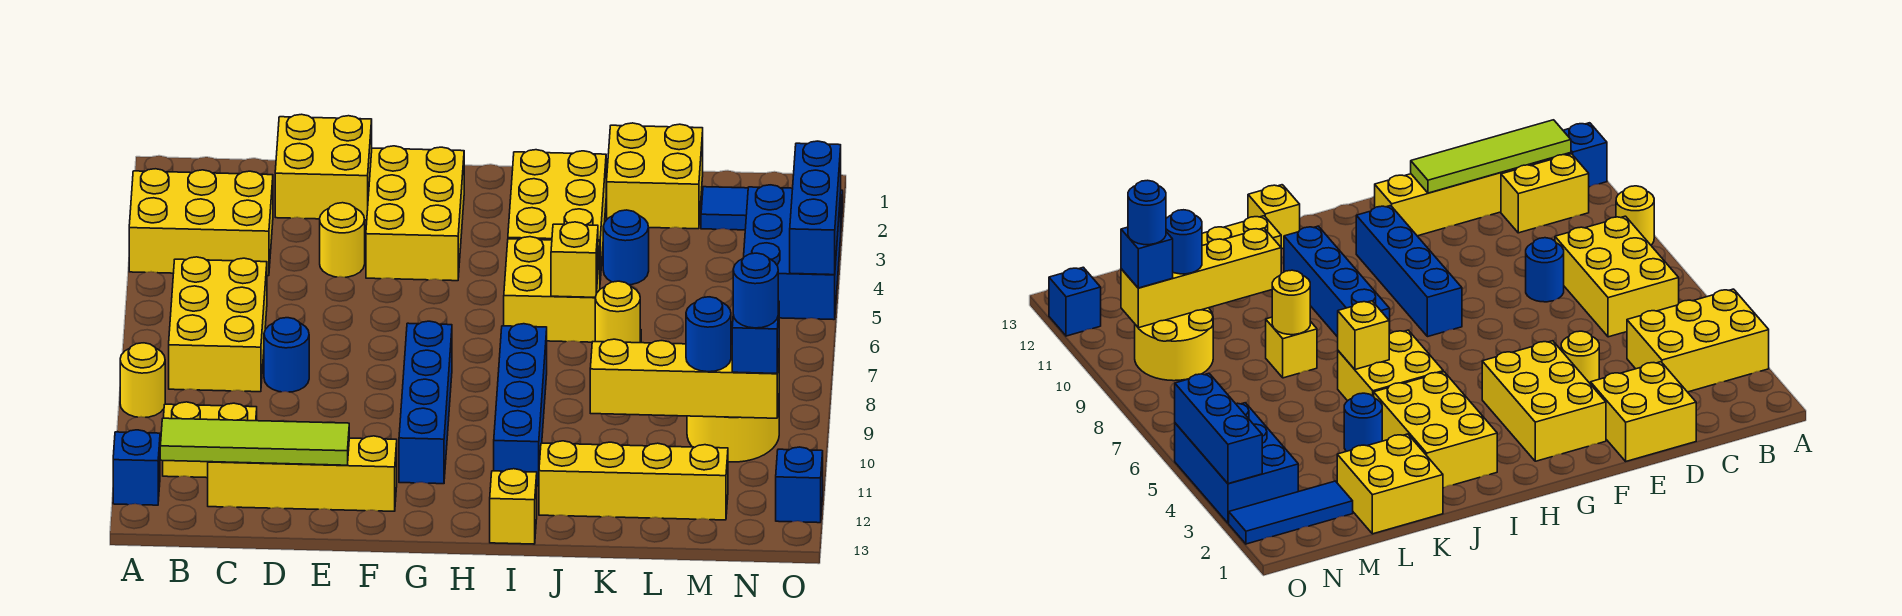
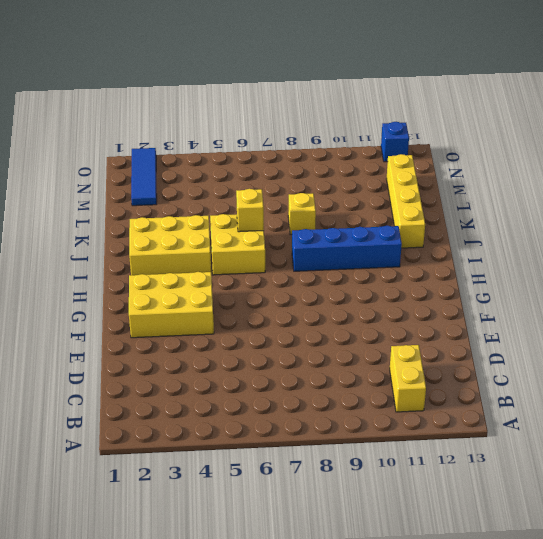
none -> yellow brick A3:C4 level 1
none -> yellow round brick A9 level 1
none -> blue brick A12 level 1
none -> yellow brick B6:C8 level 1

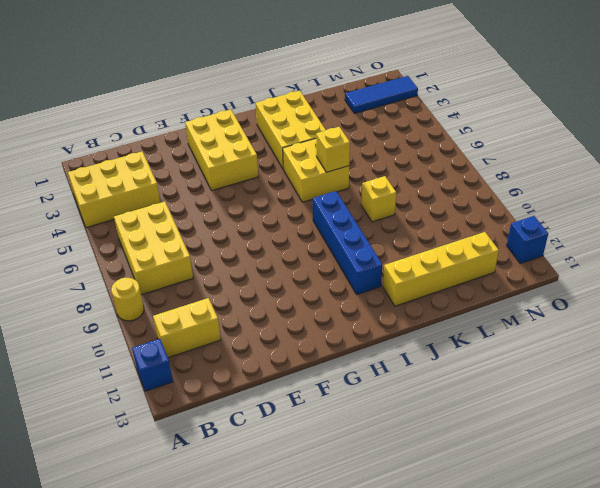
none -> yellow brick C12:F12 level 1
none -> yellow brick D1:E2 level 1
none -> blue round brick D8 level 1
none -> yellow round brick E4 level 1

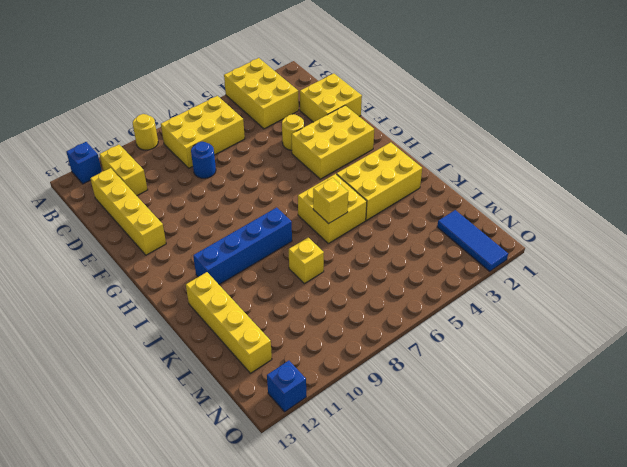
none -> blue brick G8:G11 level 1
none -> yellow brick I13 level 1
none -> yellow brick K1:L2 level 1
none -> blue round brick K4 level 1

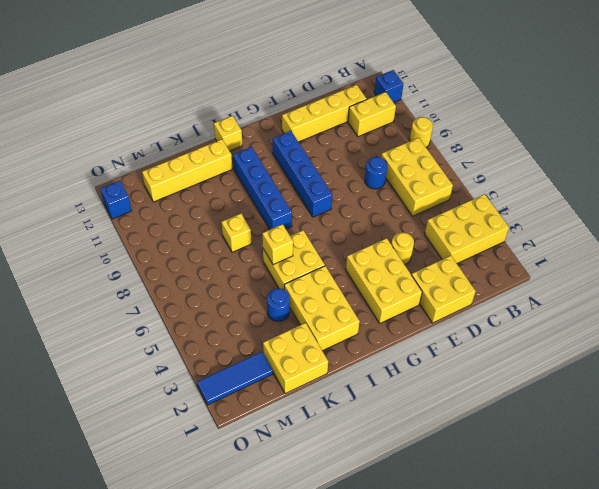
none -> yellow round brick M9:N10 level 1
none -> blue brick N3:O5 level 1
none -> lime tile B12:E12 level 2
none -> yellow round brick K8 level 2

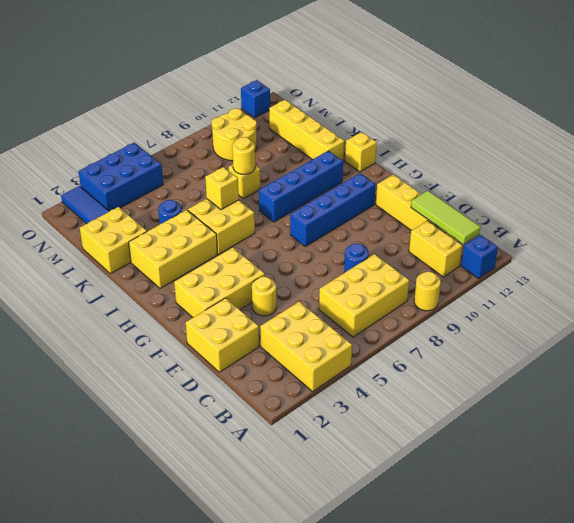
lime tile B12:D12 level 2 -> lime tile B12:E12 level 2
none -> yellow brick K10:N10 level 2
none -> blue brick O3:O5 level 2
none -> blue round brick M10 level 3
none -> blue brick N10 level 3

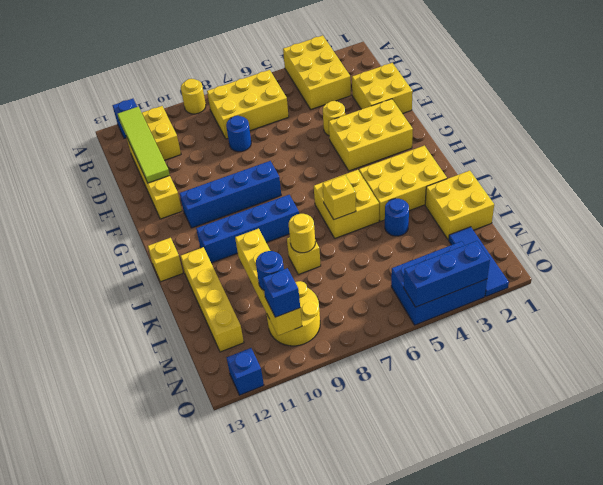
none -> blue round brick N10 level 4

